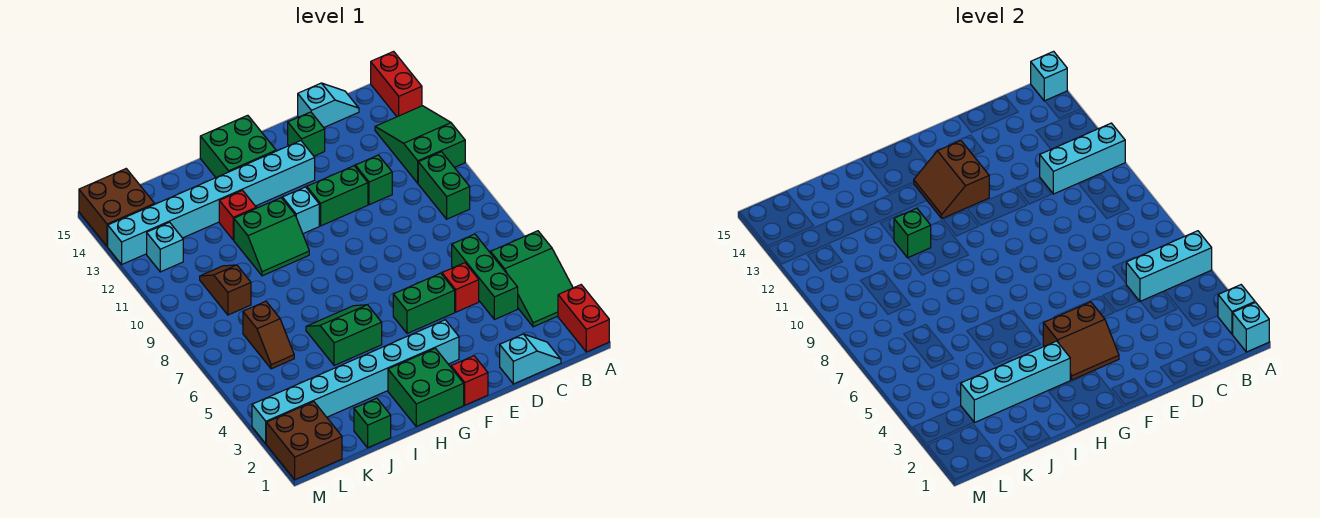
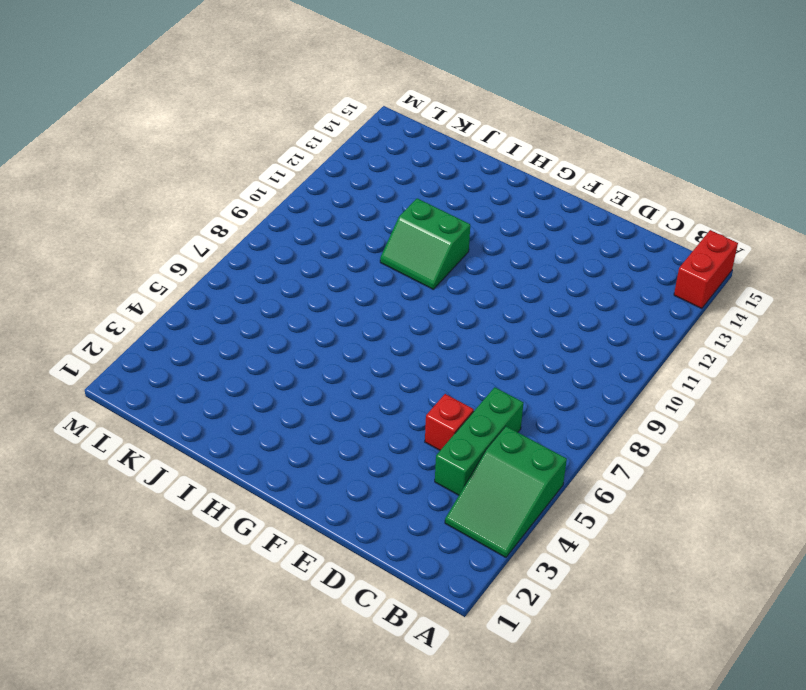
none -> red brick A1:A2 level 1
none -> green slope A11:B13 level 1 top 11
none -> green brick B9:B10 level 1
none -> cyan slope C1:D1 level 1 top D

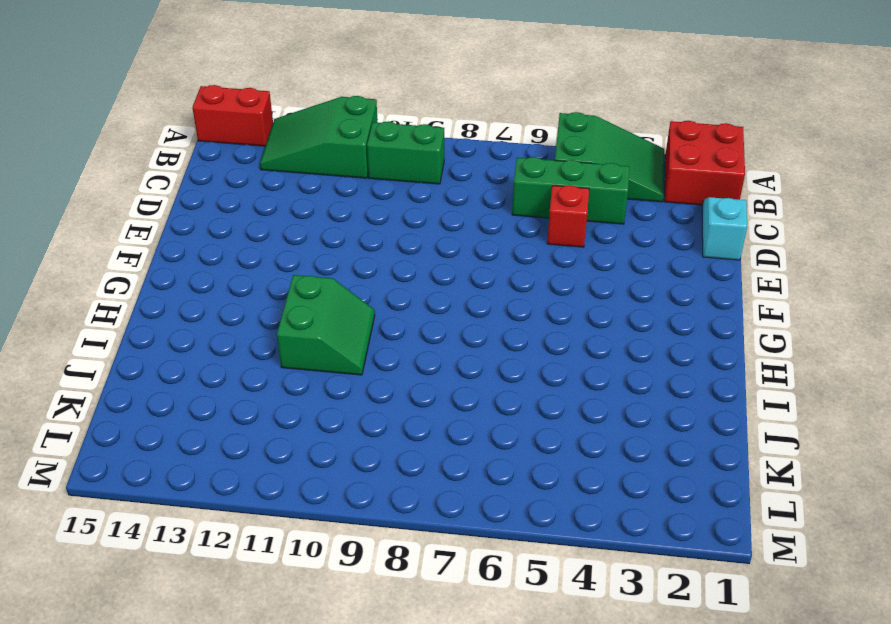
red brick A1:B2 level 1 -> red brick A1:A2 level 1
none -> cyan slope C15:D15 level 1 top D
none -> green brick D11 level 1
none -> green brick E5:F5 level 1
none -> green brick E11:F11 level 1

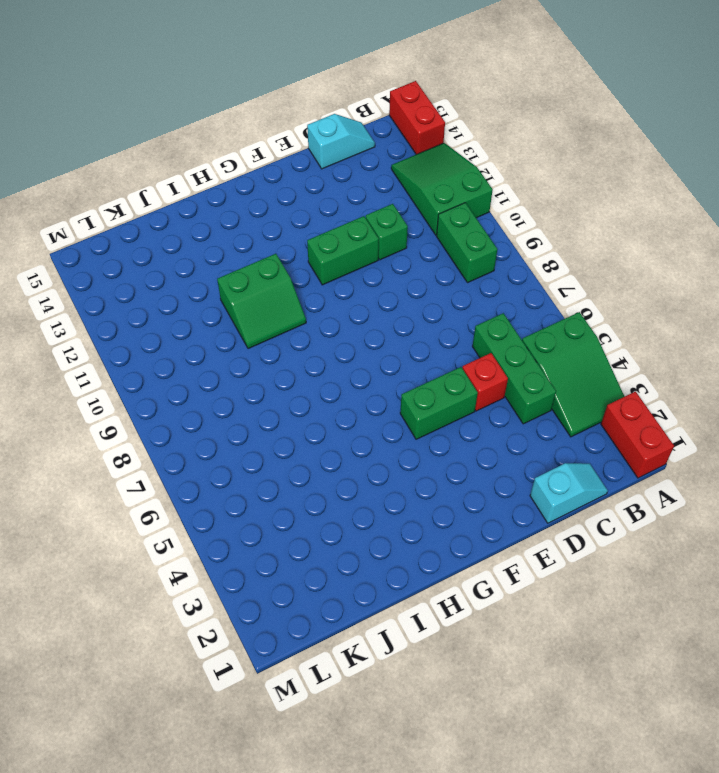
none -> green brick E14 level 1
none -> red brick F1 level 1
none -> cyan brick F3:M3 level 1
none -> cyan brick F13:M13 level 1

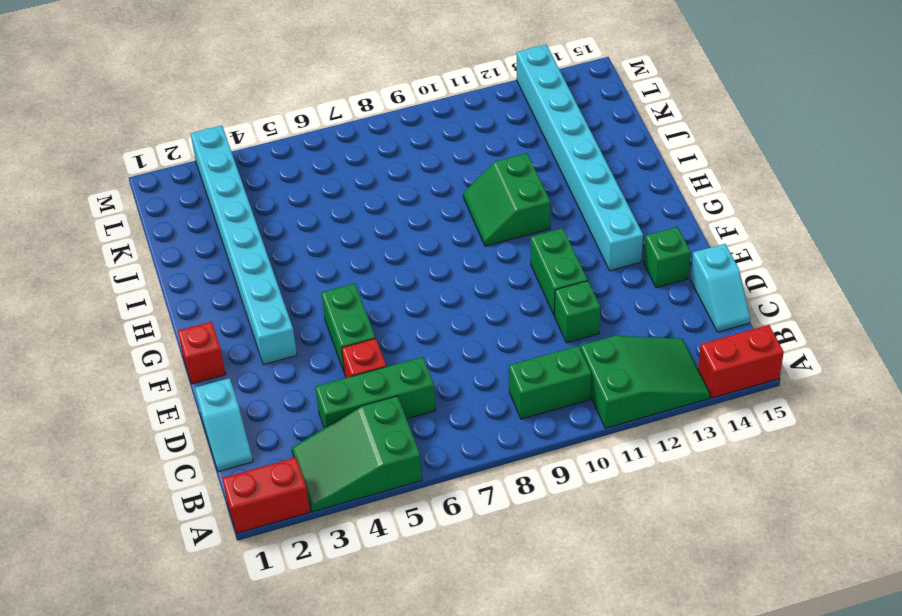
none -> green brick G1:H2 level 1
none -> cyan brick G11 level 1
none -> green brick G14:H15 level 1
none -> green slope H5:I6 level 1 top 5

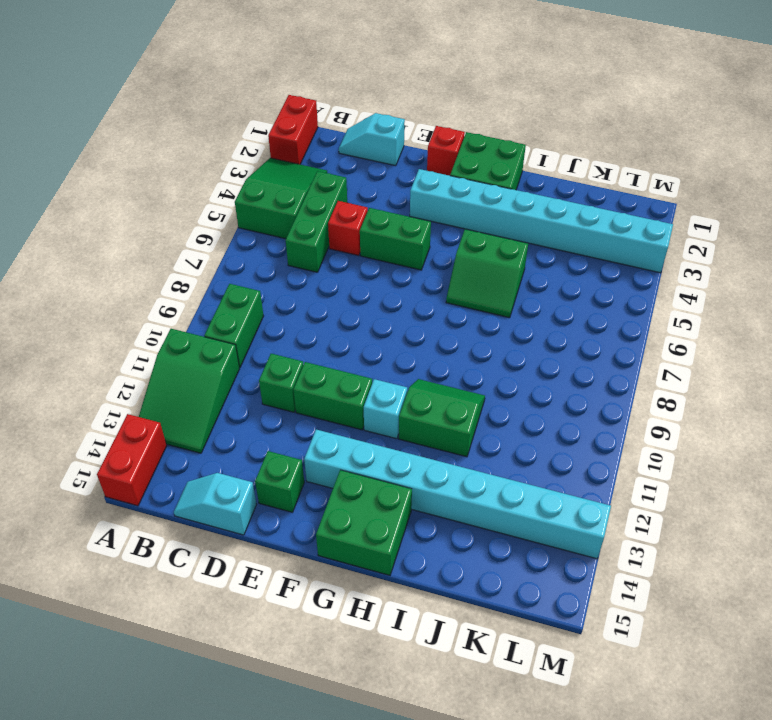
none -> red brick I12 level 1
none -> green brick J1 level 1
none -> brown slope K6:K7 level 1 top 7
none -> brown slope K9:K10 level 1 top 9

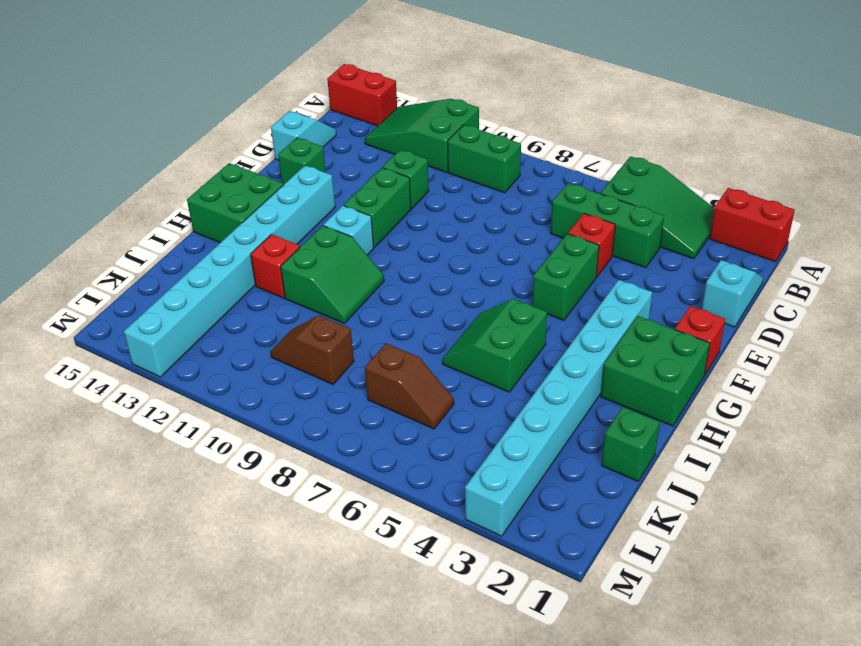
none -> brown brick L1:M2 level 1
none -> cyan brick L12 level 1
none -> brown brick L14:M15 level 1
none -> cyan brick A1 level 2

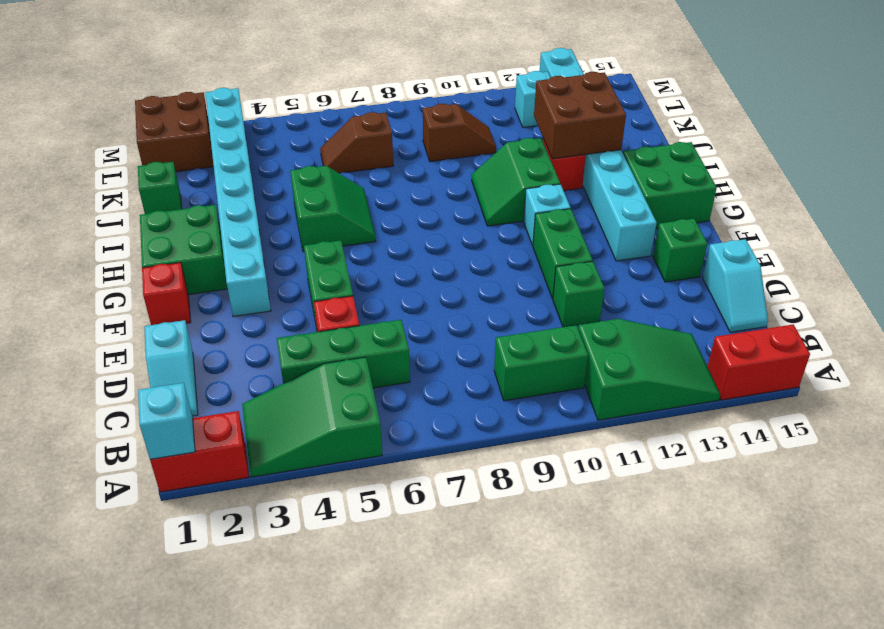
brown brick I12:J13 level 2 -> brown brick L14:M15 level 1
none -> cyan brick A2 level 2
none -> cyan brick A5:C5 level 2
none -> cyan brick A11:C11 level 2
none -> cyan brick A15 level 2

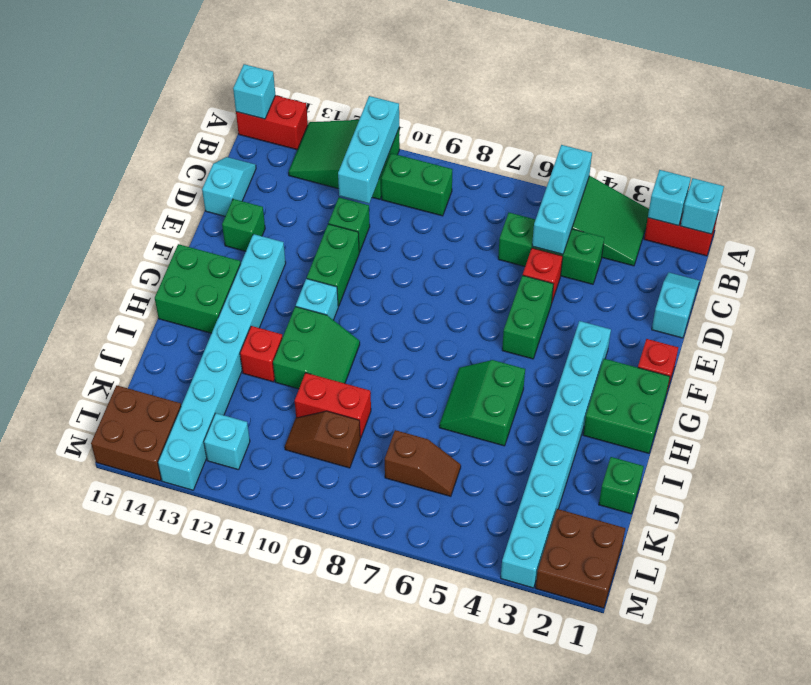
red brick J9:J10 level 1 -> none
none -> brown slope F3:G4 level 2 top 4
none -> brown slope F12:G13 level 2 top F
none -> cyan brick H3:K3 level 2
none -> green brick I11 level 2

